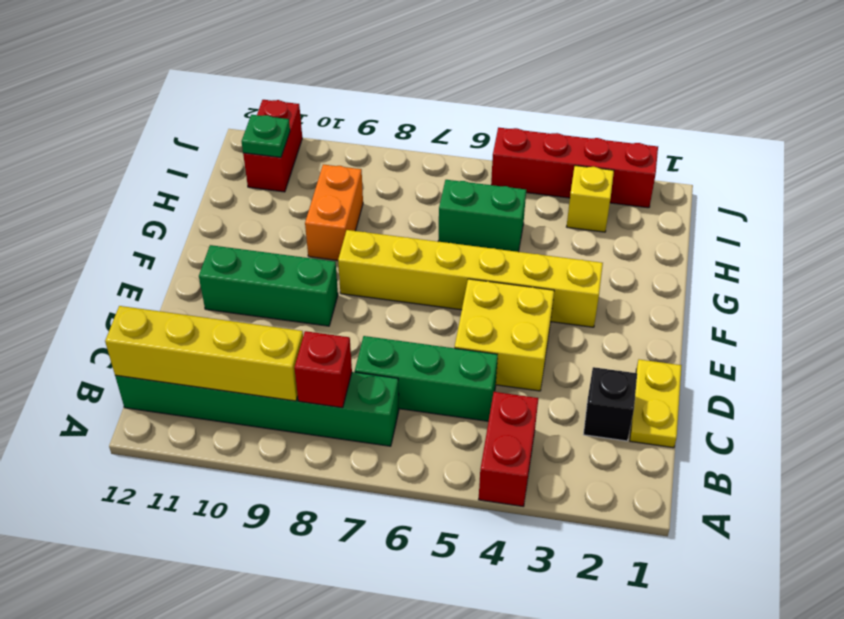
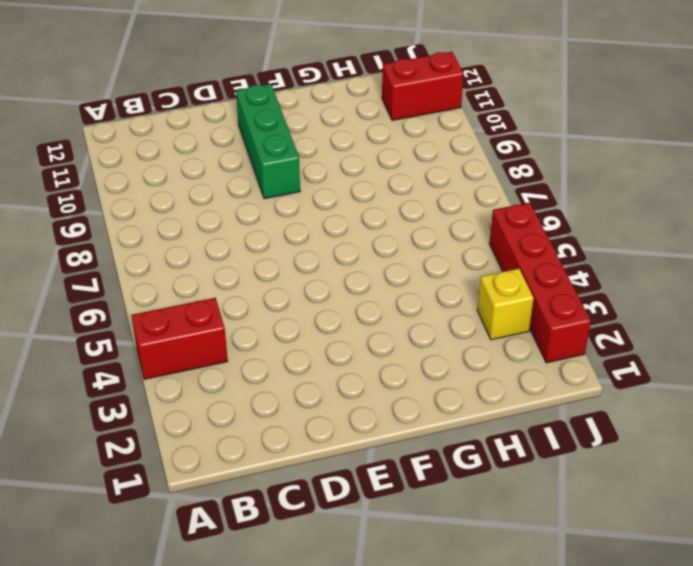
none -> green brick B7:B12 level 1
none -> yellow plate C1:D1 level 1
none -> black brick C2 level 1

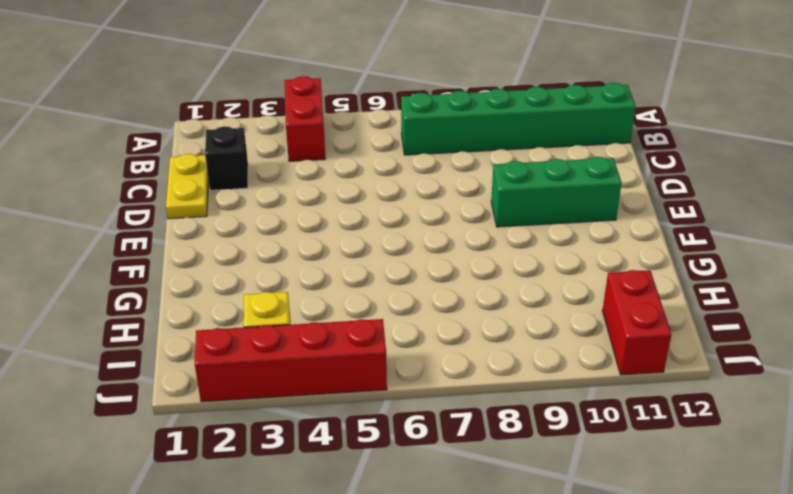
none -> green brick C5:C7 level 1
none -> yellow brick D4:E5 level 1
none -> yellow brick F3:F8 level 1

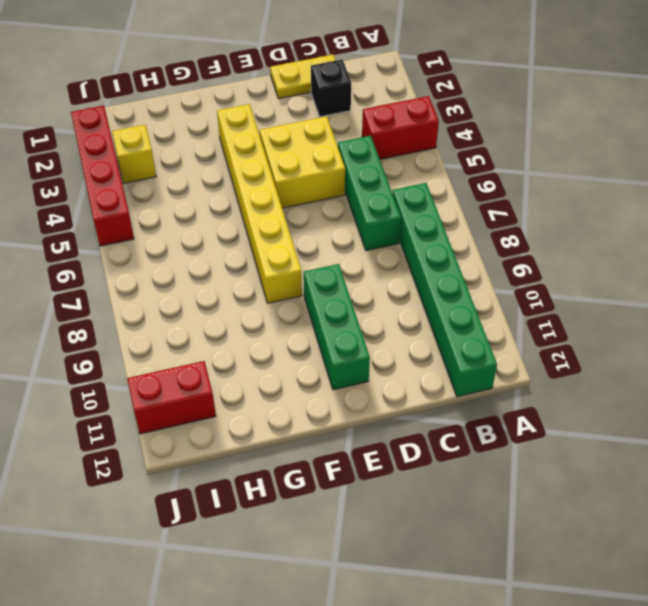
none -> orange brick G9:H9 level 1
none -> green brick H5:H6 level 1
none -> red brick B8 level 2

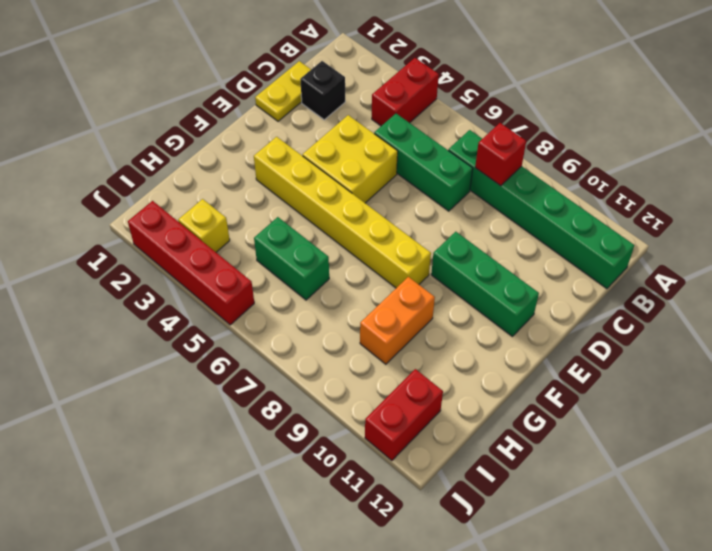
none -> yellow brick B9:B12 level 2
none -> green plate I11 level 2

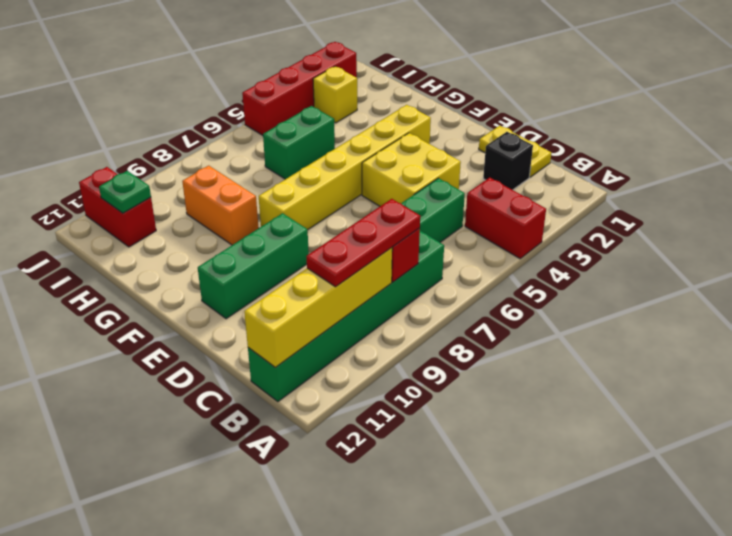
red plate B8:B10 level 3 -> none

